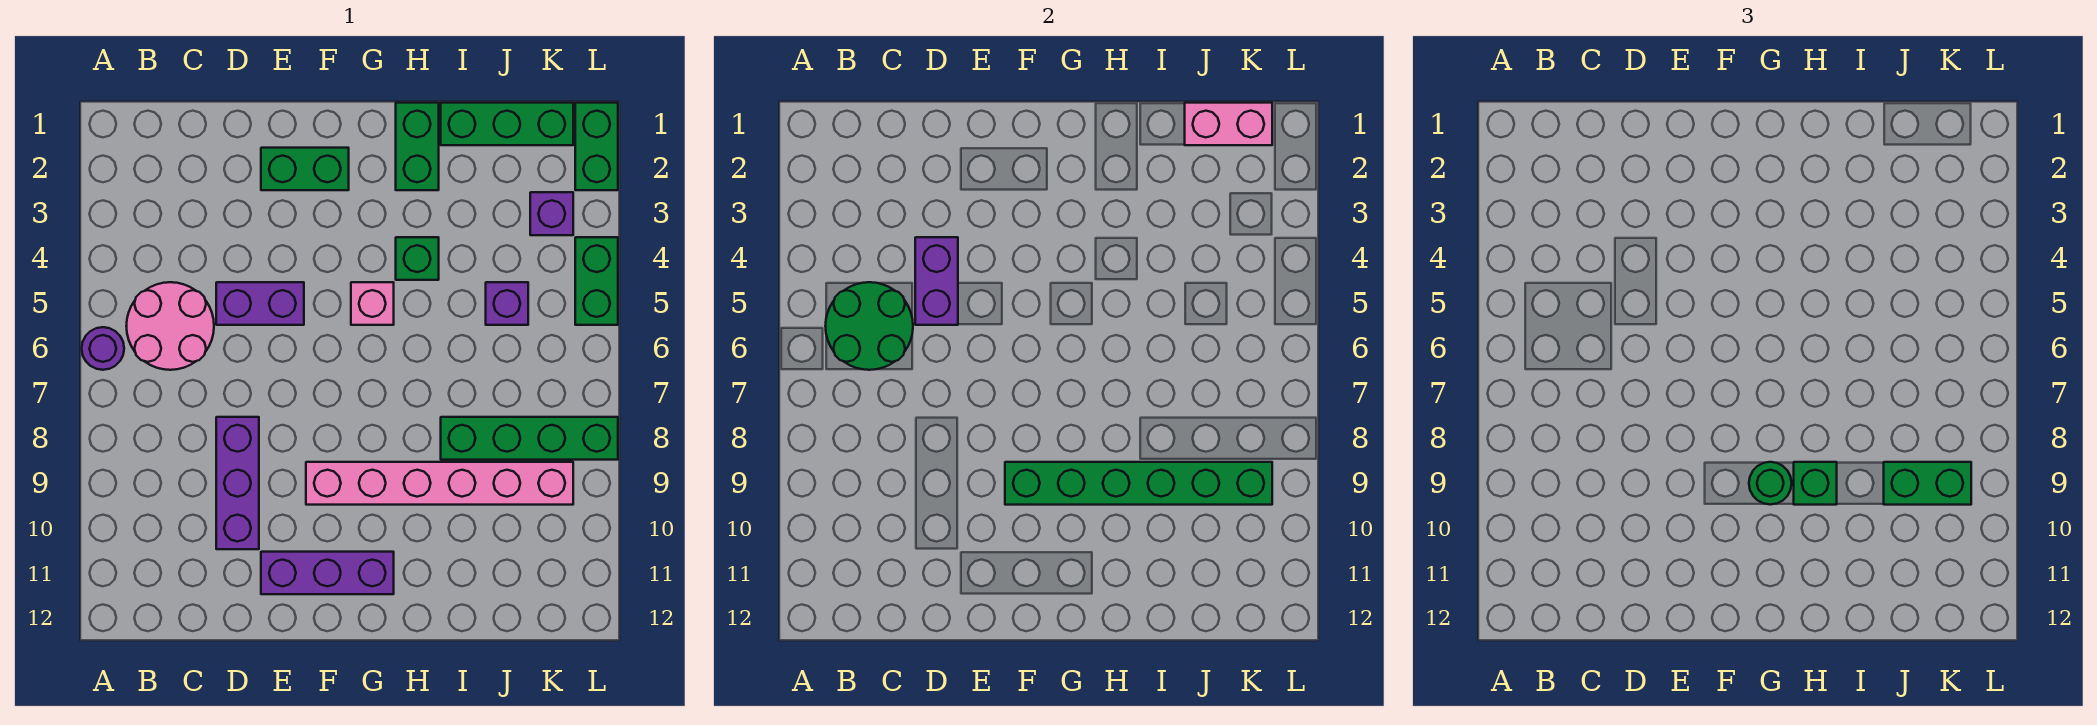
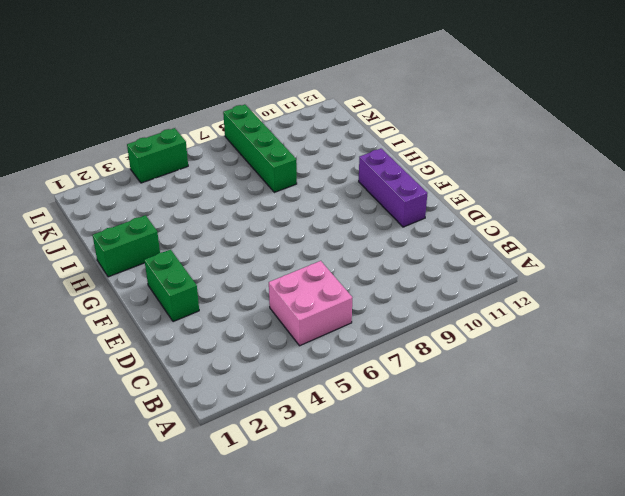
pink brick B5:C6 level 1 -> pink round brick B5:C6 level 1
none -> purple round brick A6 level 1
none -> purple brick D5:E5 level 1
none -> purple brick D8:D10 level 1

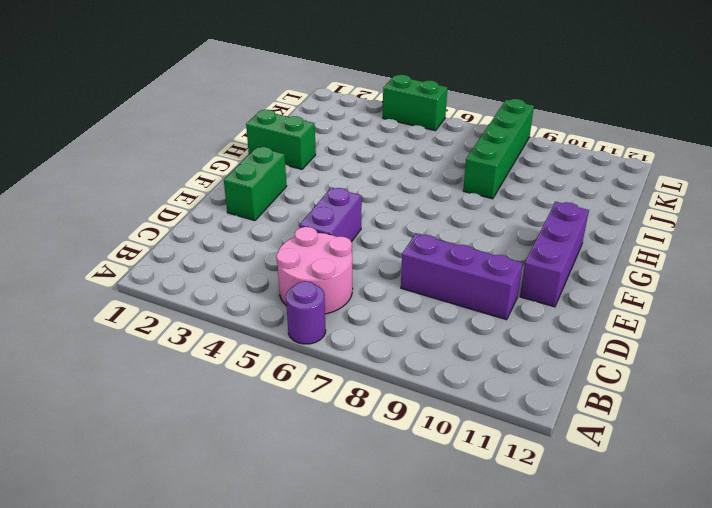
none -> pink brick F9:K9 level 1
none -> pink brick G5 level 1
none -> green brick H4 level 1

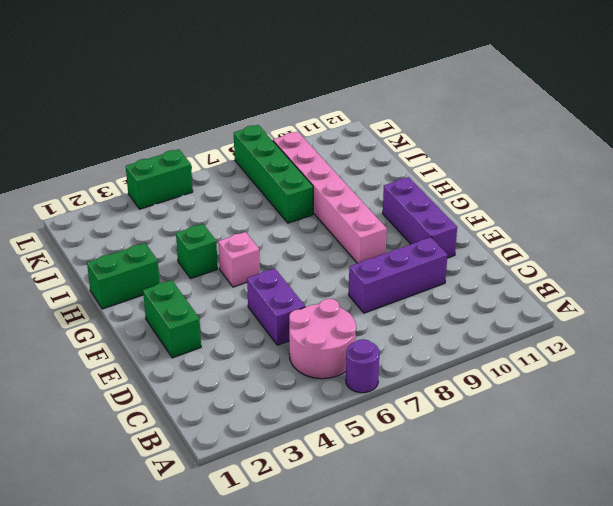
none -> green brick I1:K1 level 1
none -> purple brick J5 level 1
none -> purple brick K3 level 1

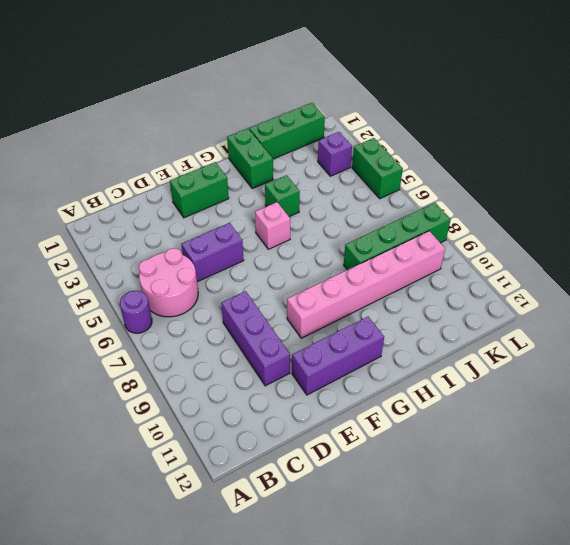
none -> purple brick J5 level 1
none -> green brick L1:L2 level 1
none -> green round brick B5:C6 level 2

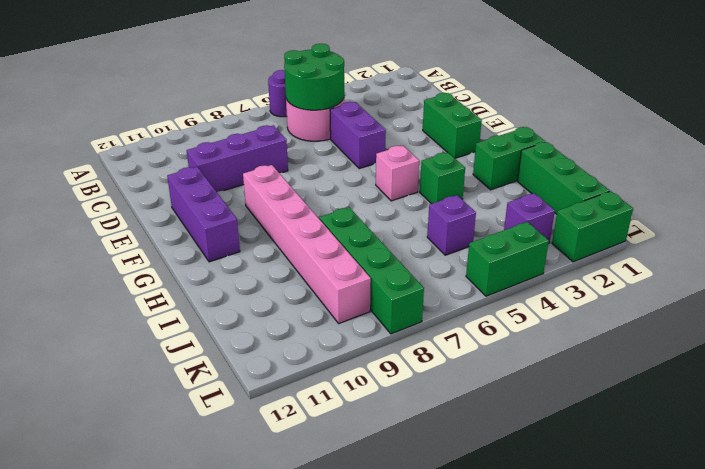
none -> purple brick D4:D5 level 2
none -> green brick F9:K9 level 2
none -> pink brick J1:K1 level 2

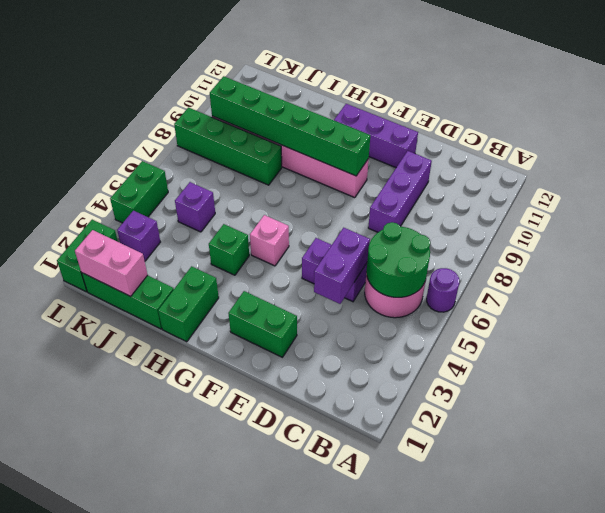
none -> green round brick G9 level 3
none -> green brick H9 level 3
none -> green brick J9:K9 level 3

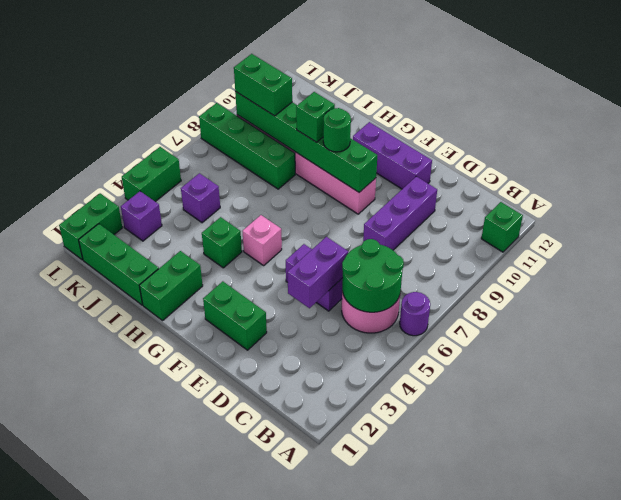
green brick A11 level 1 -> none
none -> pink brick J1:K1 level 2

